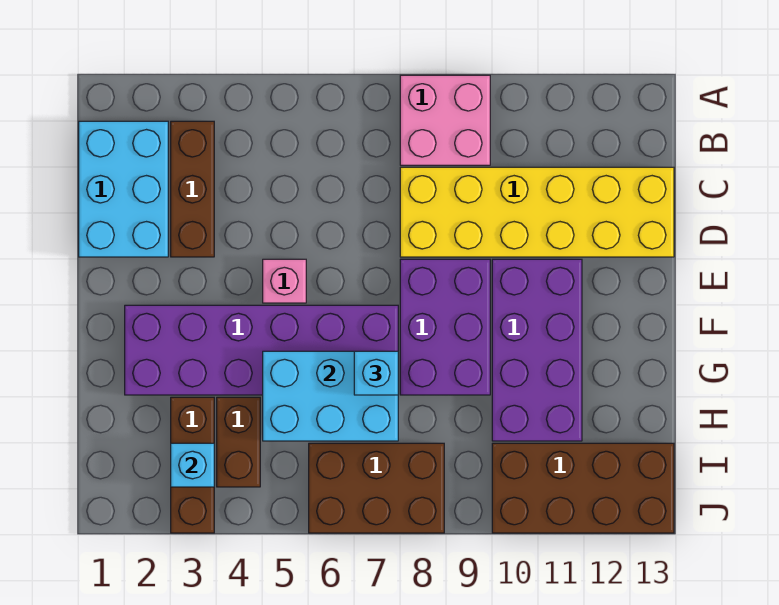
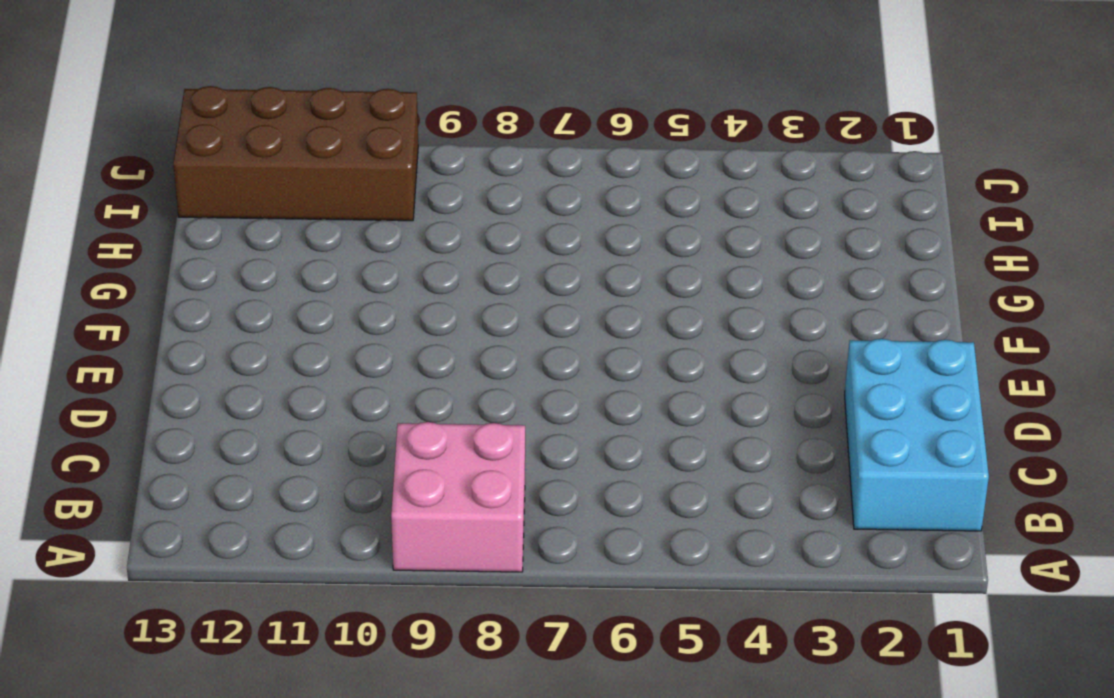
none -> brown brick B3:D3 level 1
none -> yellow brick C8:D13 level 1
none -> pink brick E5 level 1

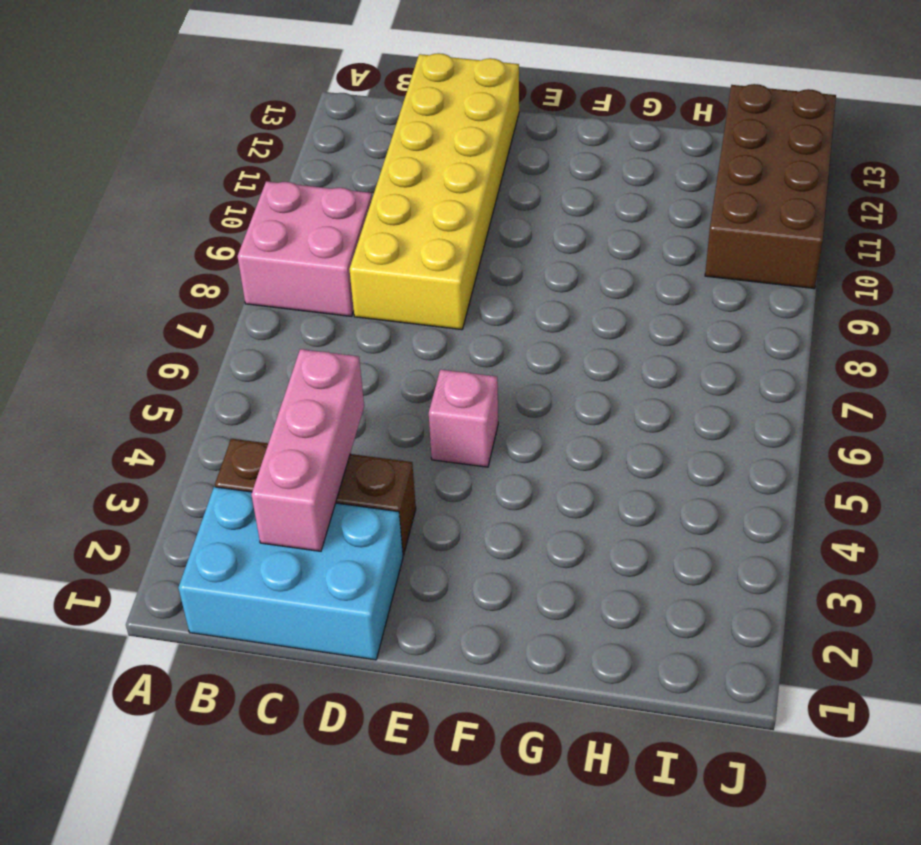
pink brick C2:C4 level 2 -> none
none -> purple brick E8:G9 level 1
none -> purple brick E10:H11 level 1
none -> purple brick F2:G7 level 1

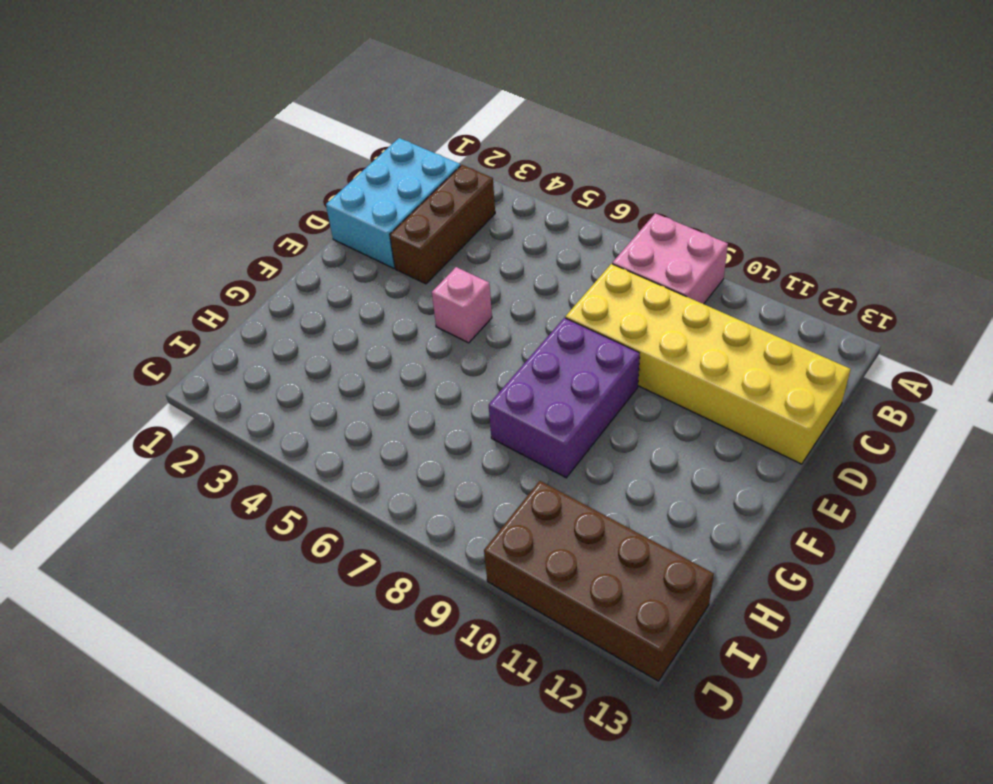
none -> purple brick E10:H11 level 1
none -> purple brick F2:G7 level 1
none -> brown brick H3:J3 level 1

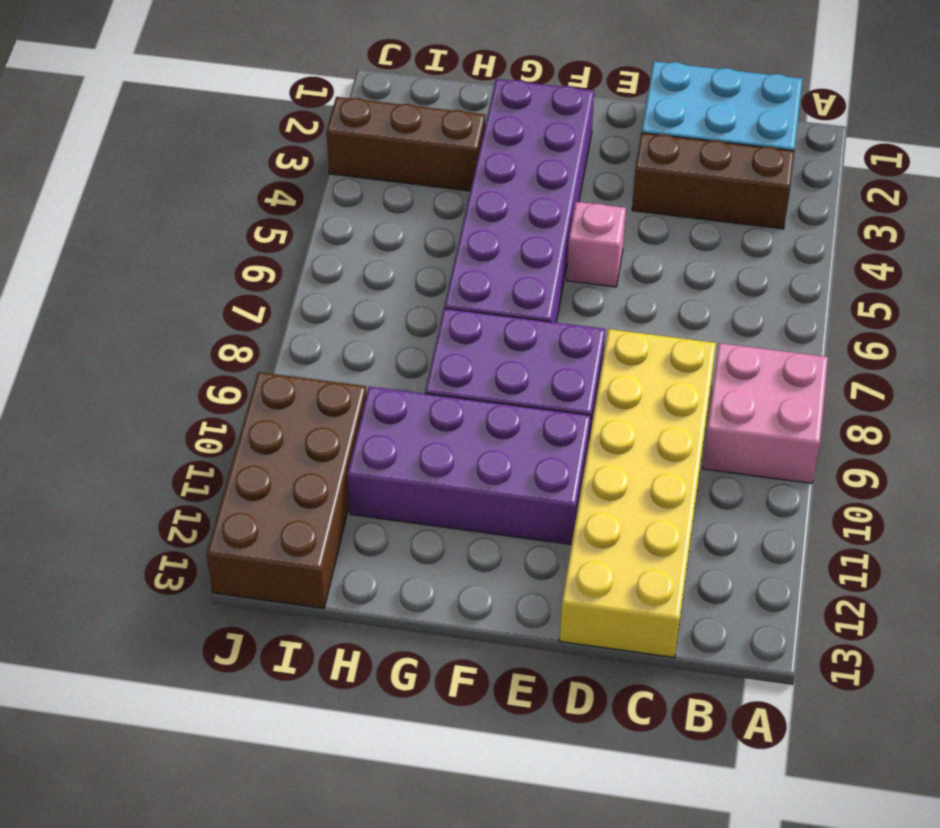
none -> brown brick H4:I4 level 1
none -> brown brick I6:J8 level 1
none -> cyan brick G5:H7 level 2

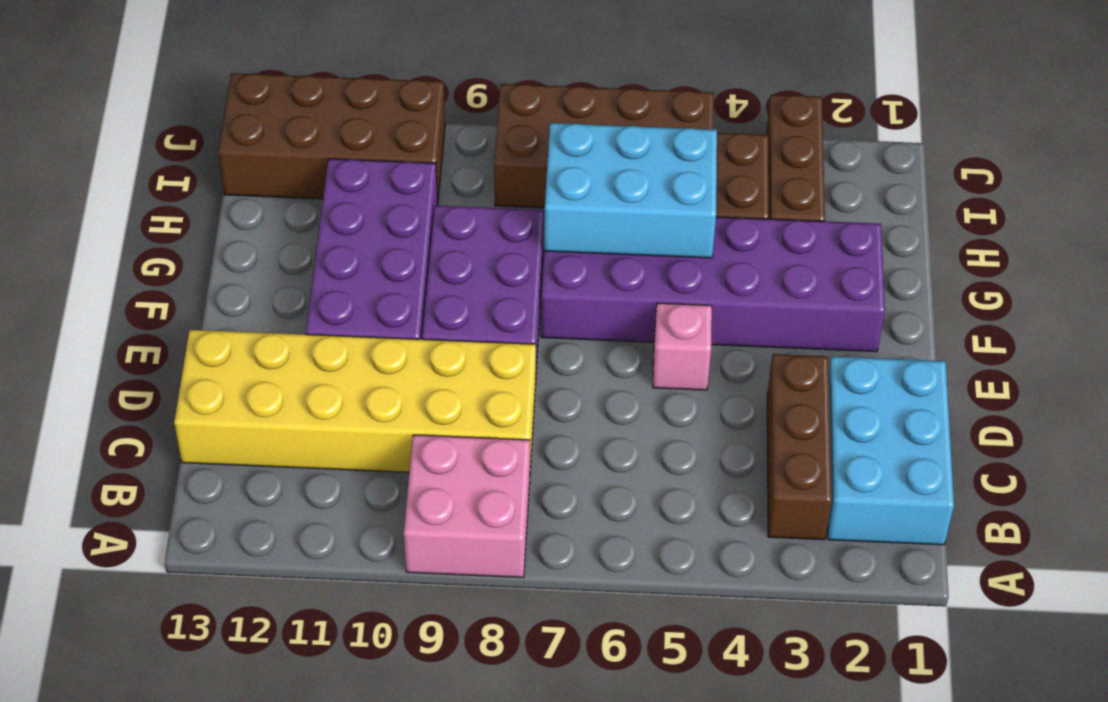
brown brick I5:J8 level 1 -> brown brick I6:J8 level 1
none -> cyan brick I3 level 2
none -> cyan brick G7 level 3

